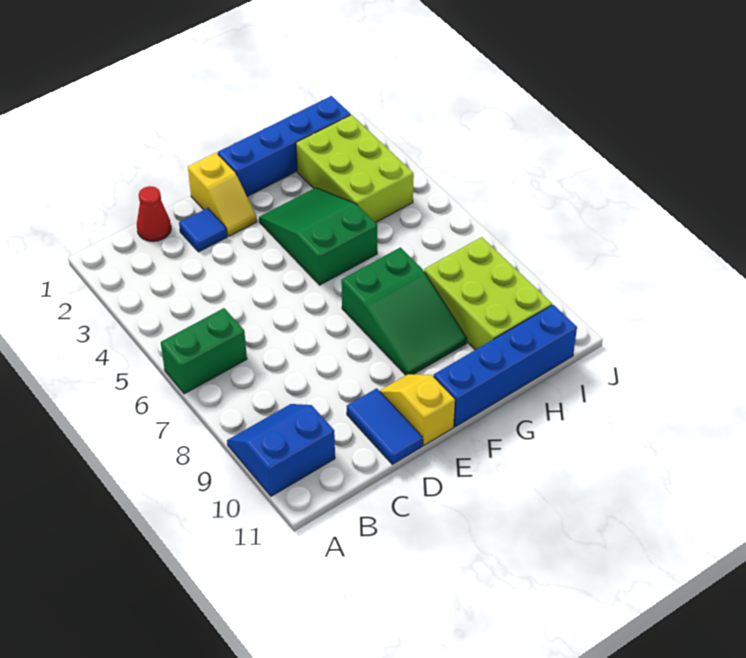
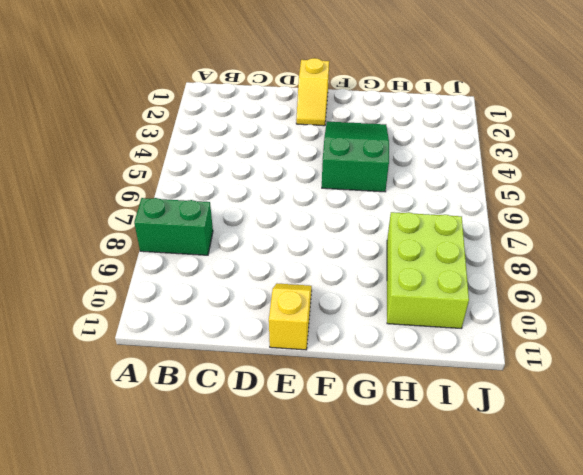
green brick A8:B8 level 1 -> green brick A6:B6 level 1
none -> blue slope A9:B10 level 1 top 10
none -> red cone C1 level 1
none -> blue tile D2 level 1

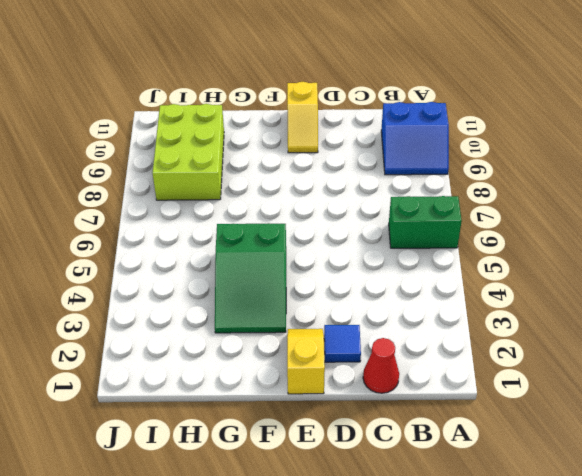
none -> blue tile D10:D11 level 1
none -> blue brick F1:I1 level 1
none -> green slope F7:G9 level 1 top 7

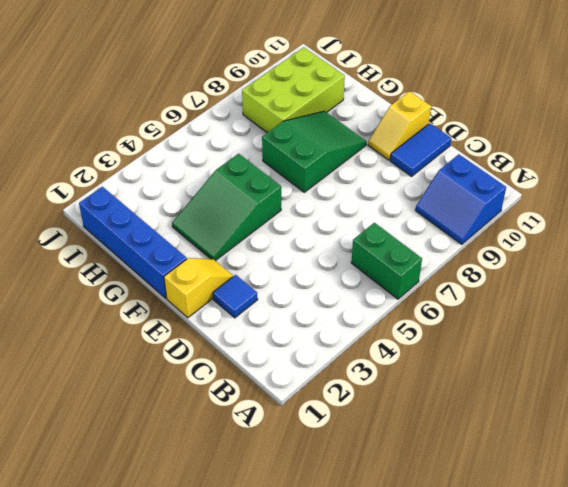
none -> red cone C1 level 1
none -> blue brick F11:I11 level 1
none -> lime brick H2:I4 level 1

